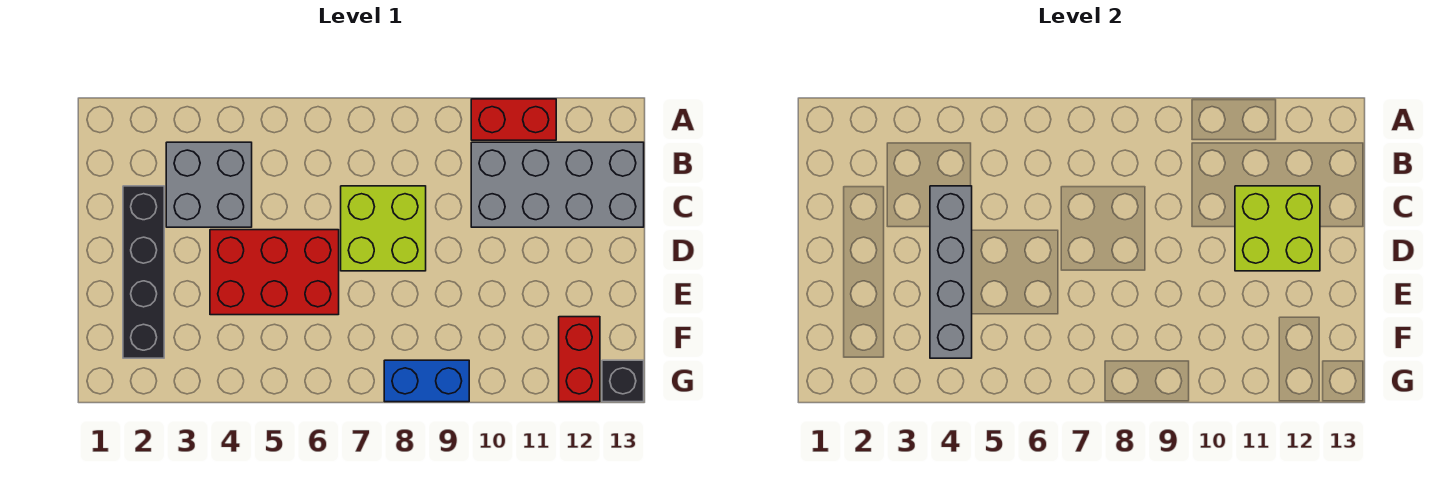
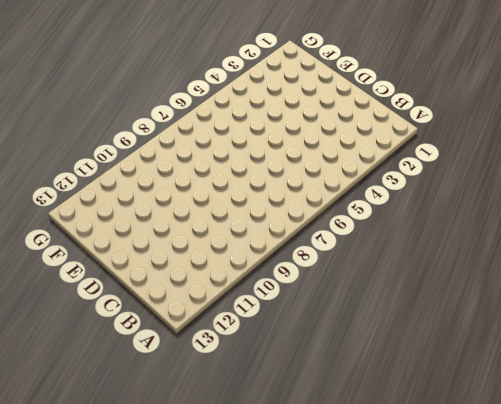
none -> red brick A10:A11 level 1
none -> grey brick B3:C4 level 1

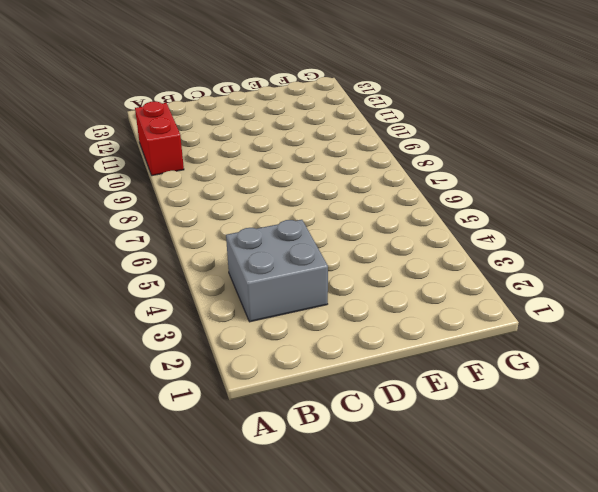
none -> grey brick B10:C13 level 1
none -> black brick C2:F2 level 1

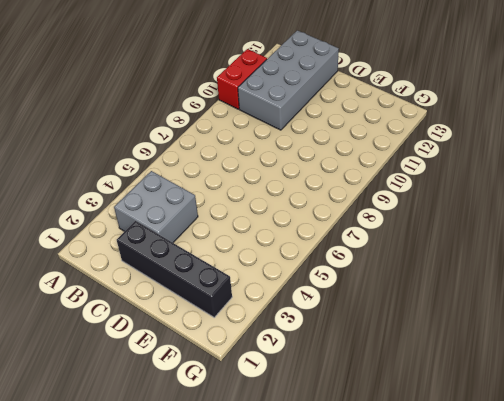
none -> lime brick C7:D8 level 1
none -> red brick D4:E6 level 1

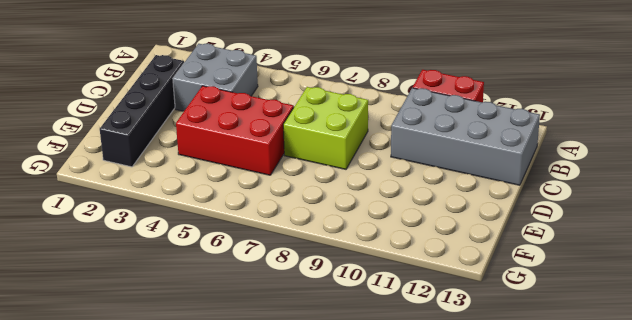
none -> red brick F12:G12 level 1
none -> blue brick G8:G9 level 1

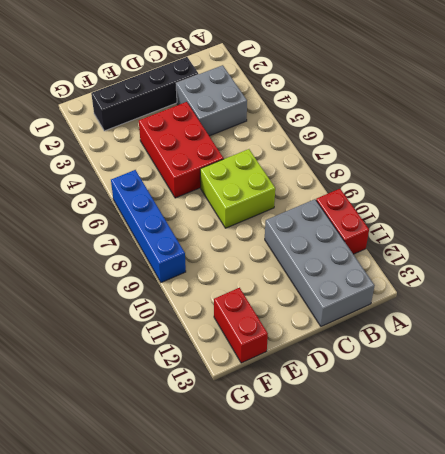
red brick F12:F13 level 1 -> red brick F12:G12 level 1
blue brick G6:G9 level 1 -> blue brick G8:G9 level 1
none -> black brick G13 level 1
none -> grey brick C4:F4 level 2

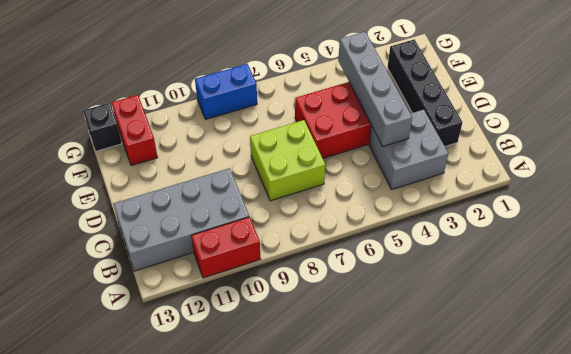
none -> lime brick C11:D12 level 2

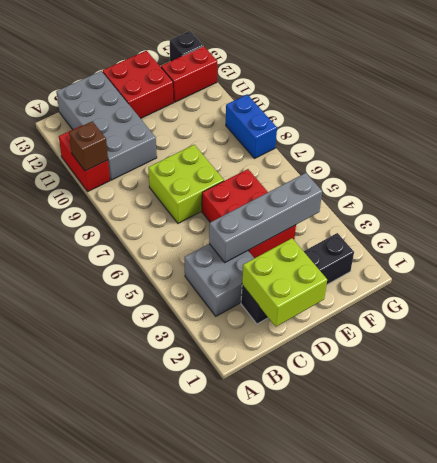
brown brick A10 level 2 -> none
lime brick C1:D2 level 2 -> lime brick C11:D12 level 2
red brick D12:E13 level 1 -> none

